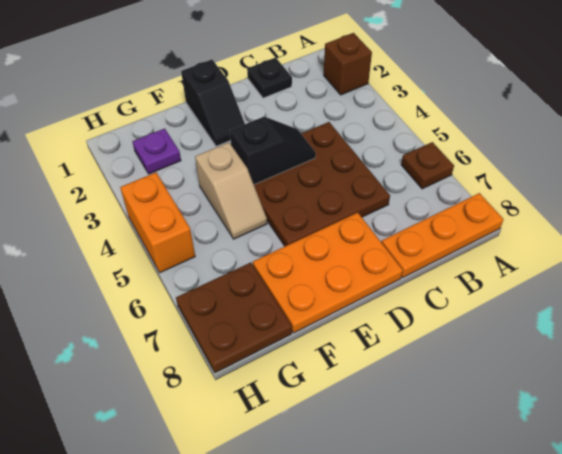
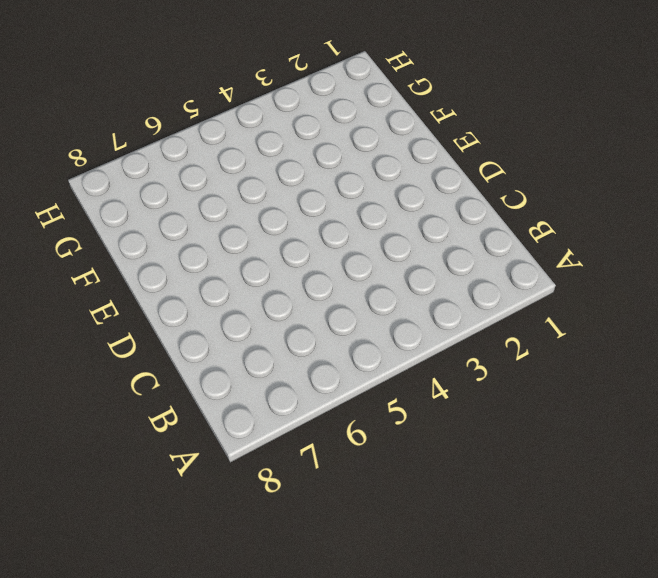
none -> brown brick A2 level 1
none -> brown plate A6 level 1
none -> orange plate A8:C8 level 1

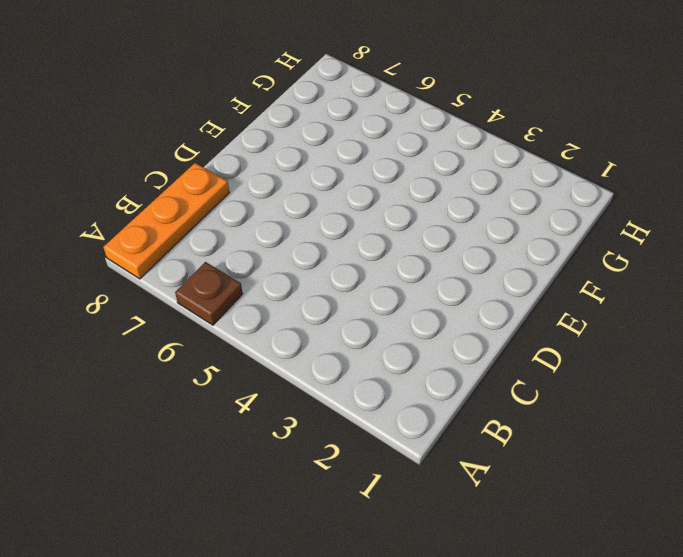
none -> brown brick A2 level 1
none -> black plate C1 level 1
none -> brown plate C4:E6 level 1

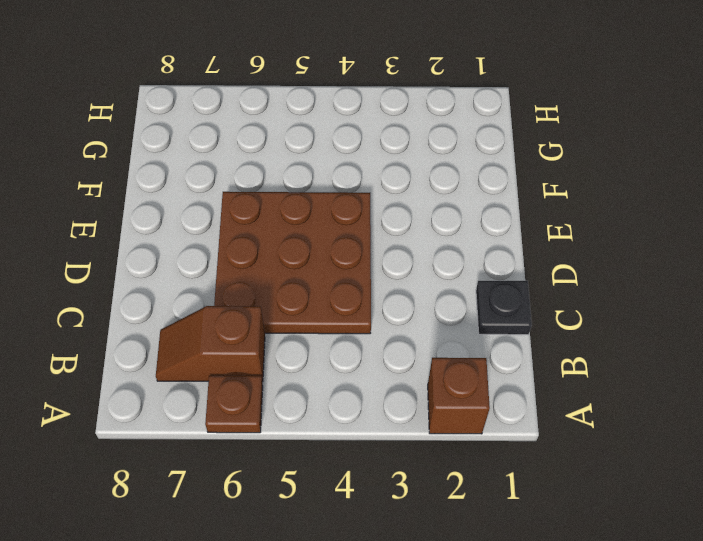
brown slope B6:B7 level 1 top 6 -> none
none -> orange plate A8:C8 level 1
none -> orange plate D7:F8 level 1
none -> black slope E1:E2 level 1 top 1

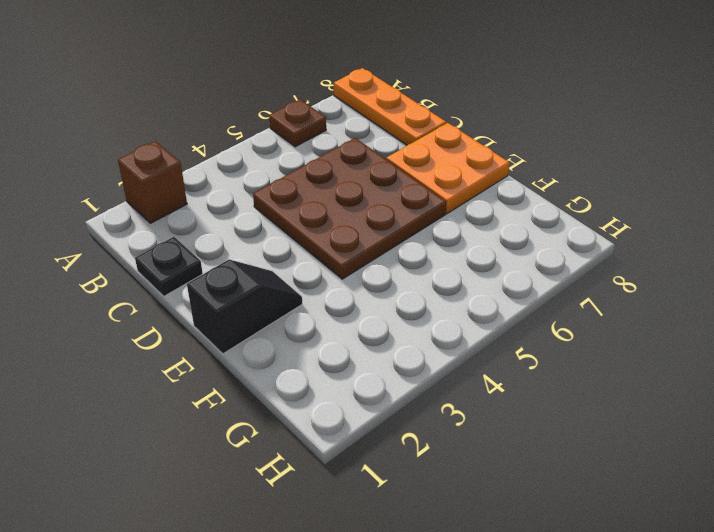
orange plate D7:E8 level 1 -> orange plate D7:F8 level 1
none -> tan slope F4:F5 level 1 top 4
none -> purple plate G2 level 1
none -> brown plate G7:H8 level 1

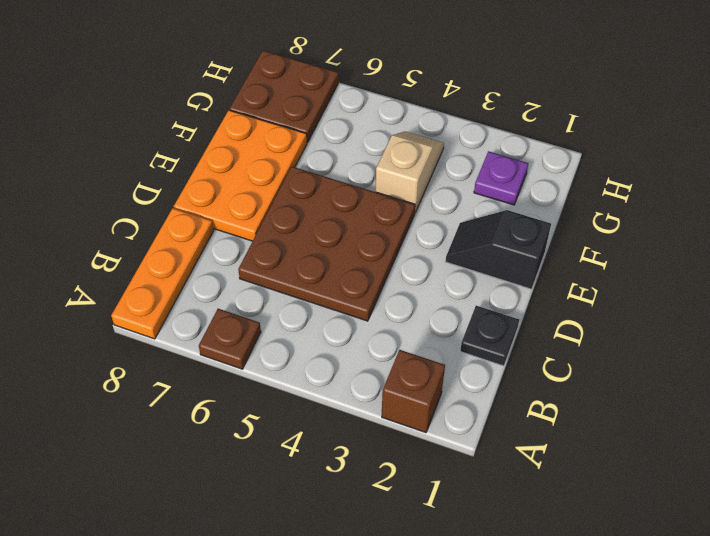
tan slope F4:G4 level 1 top F -> tan slope F4:F5 level 1 top 4
none -> orange brick H4:H5 level 1
none -> black slope D4:E4 level 2 top E

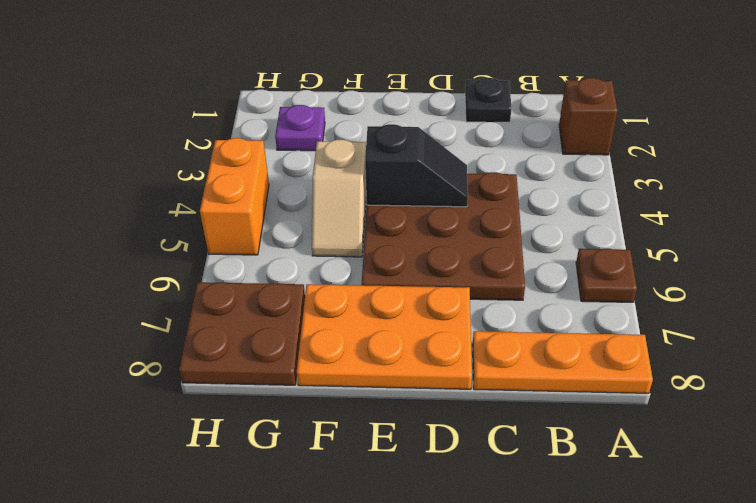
none -> black slope E1:E2 level 1 top 1

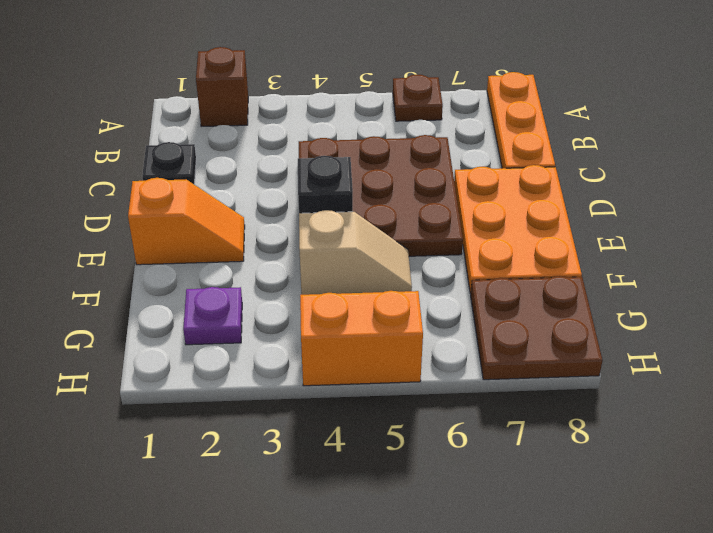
orange slope E1:E2 level 1 top 1 -> black slope E1:E2 level 1 top 1

